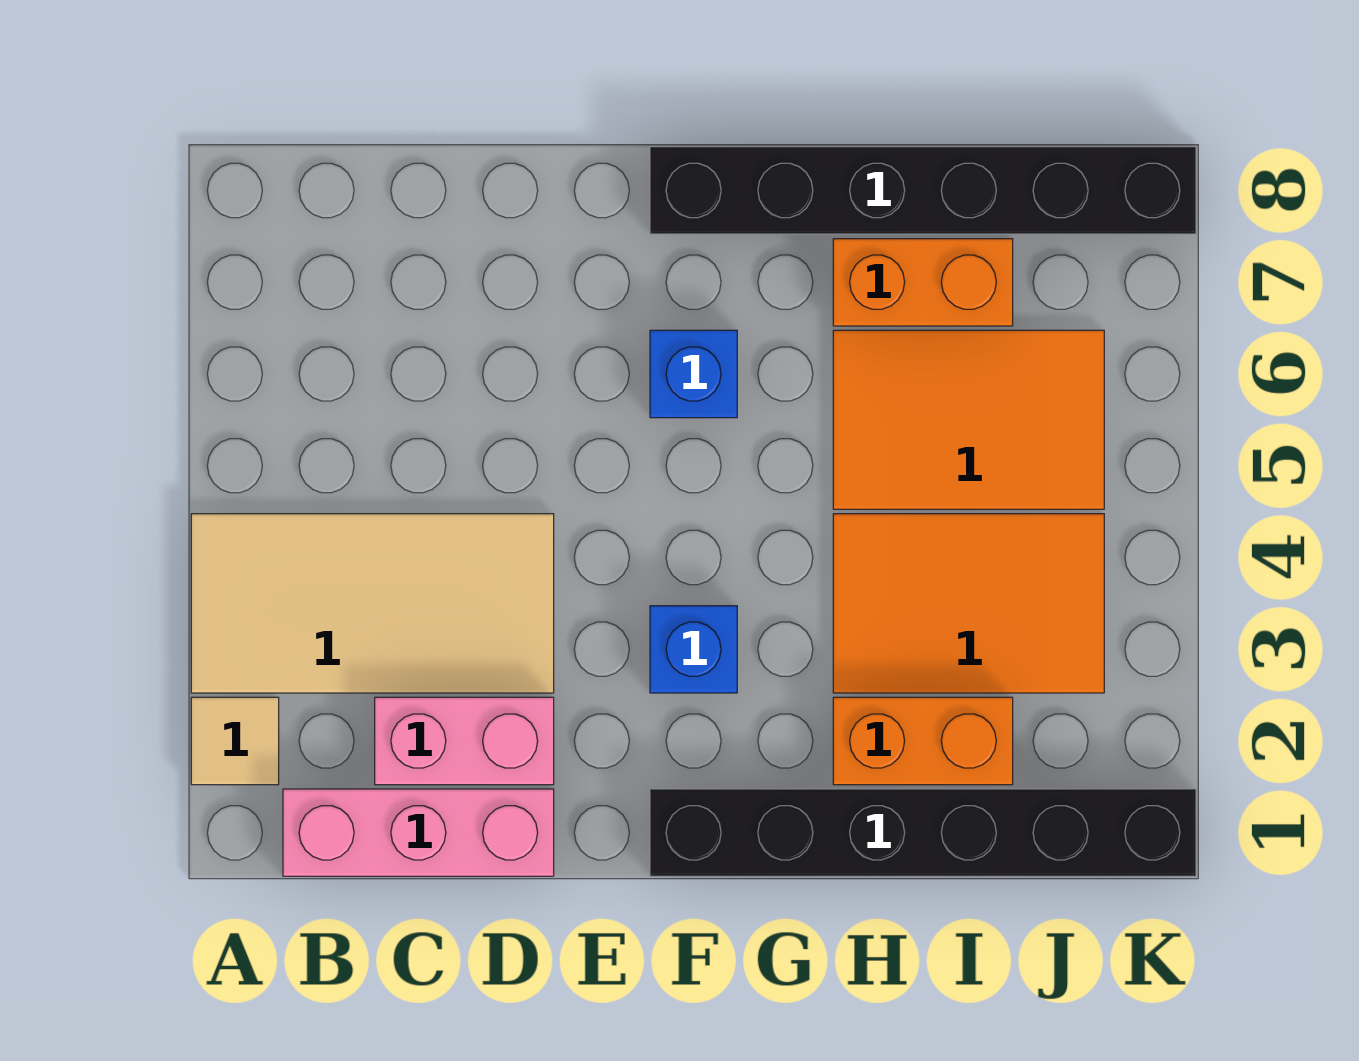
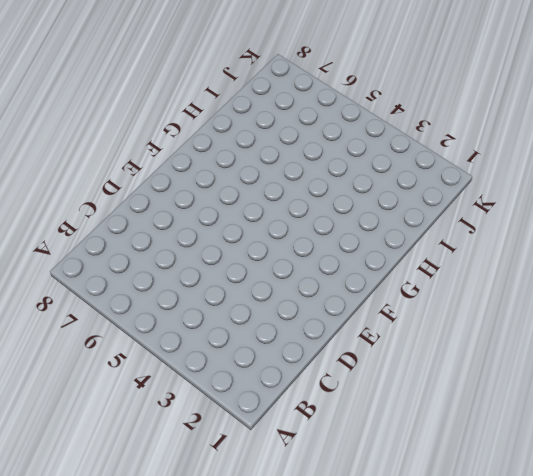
none -> tan tile A2 level 1
none -> tan tile A3:D4 level 1
none -> pink brick B1:D1 level 1

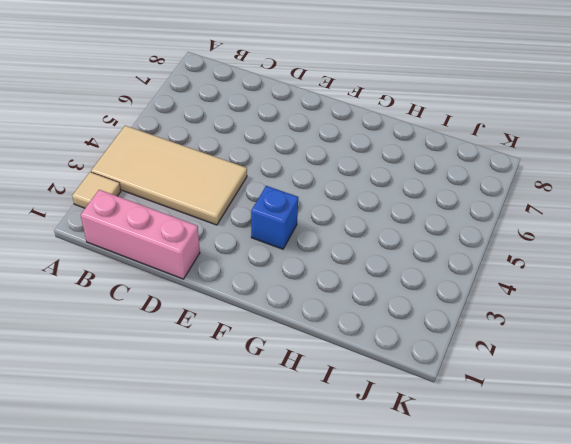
none -> pink brick C2:D2 level 1
none -> black brick F1:K1 level 1
none -> blue brick F6 level 1

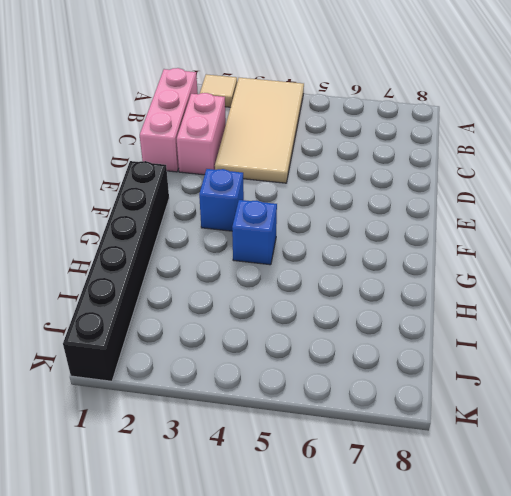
blue brick G4 level 1 -> blue brick F6 level 1
none -> black brick F8:K8 level 1
none -> orange brick H2:I2 level 1
none -> orange tile H3:J4 level 1

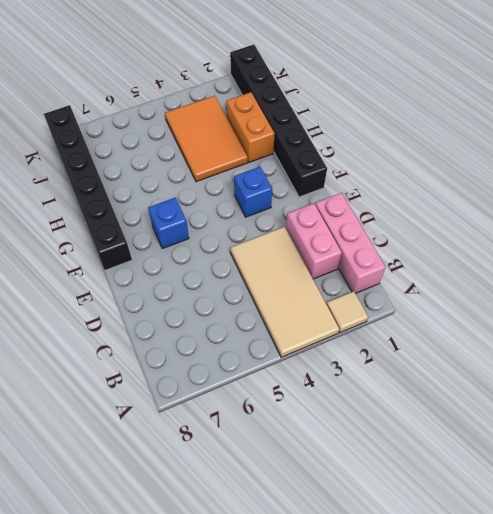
none -> orange tile H5:J6 level 1
none -> orange brick H7:I7 level 1

